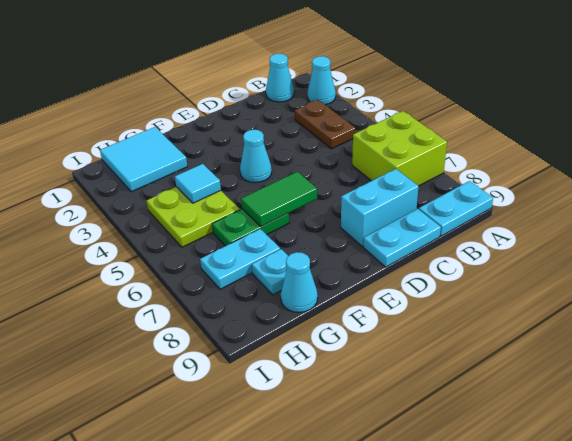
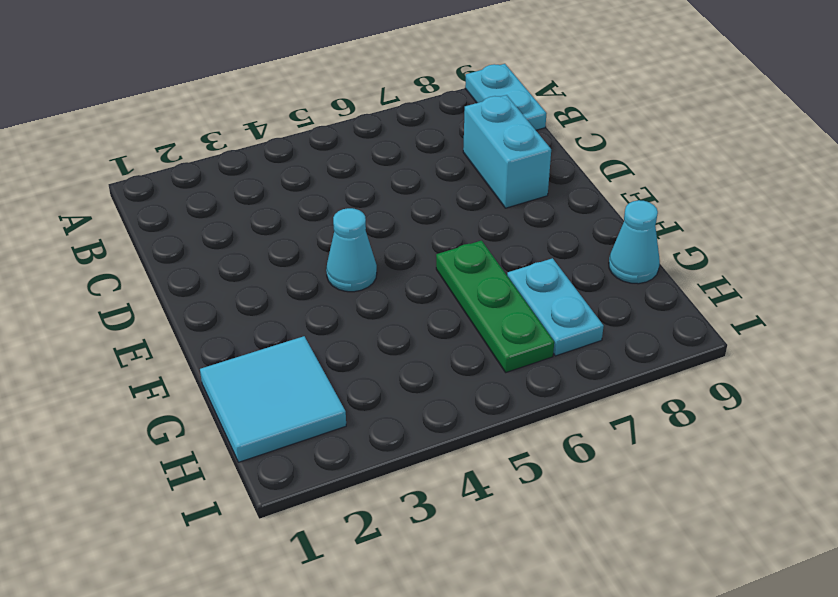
green plate F6:H6 level 1 -> green plate F6:G6 level 1
none -> cyan cone A2 level 1
none -> lime brick A6:B7 level 1
none -> cyan cone B1 level 1

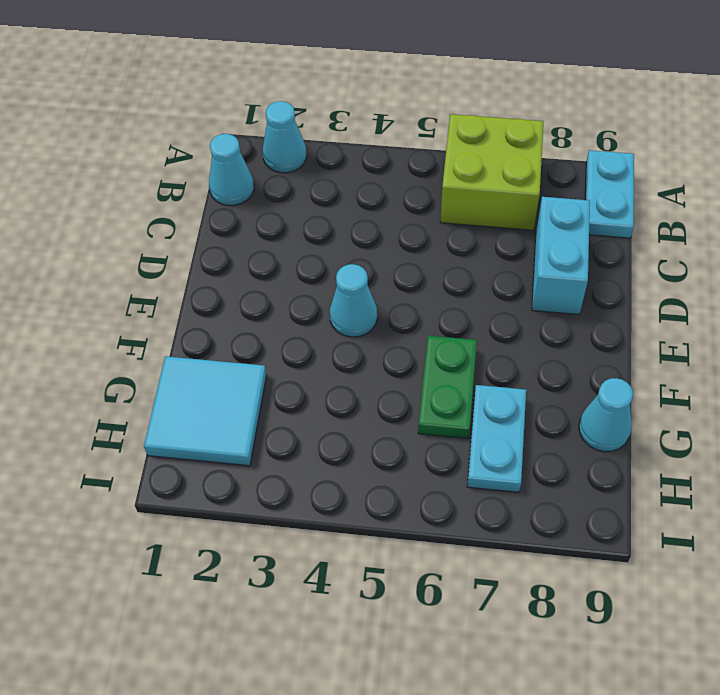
none -> brown plate B3:B4 level 1
none -> cyan plate C9:D9 level 1
none -> lime plate G4:H5 level 1

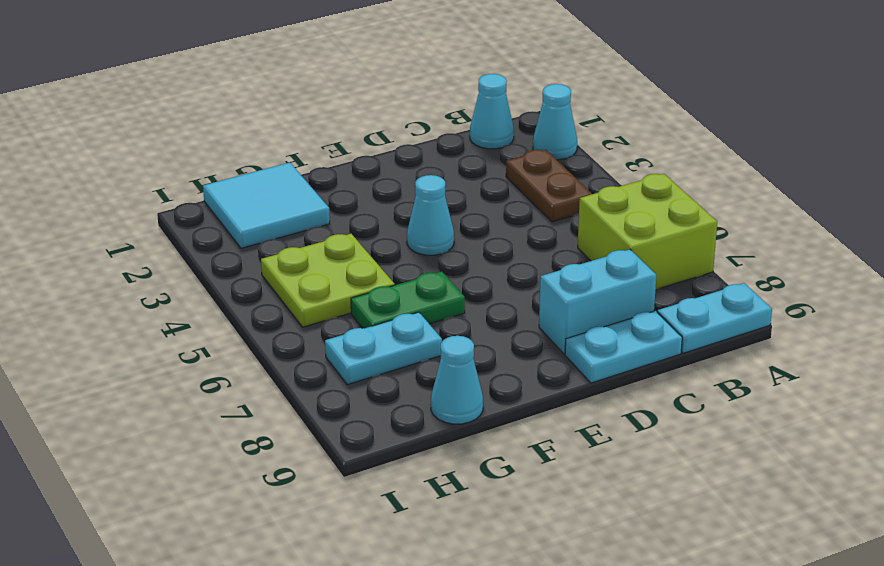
none -> cyan plate G8 level 1
none -> green tile E6:F6 level 2
none -> cyan tile G4 level 2

